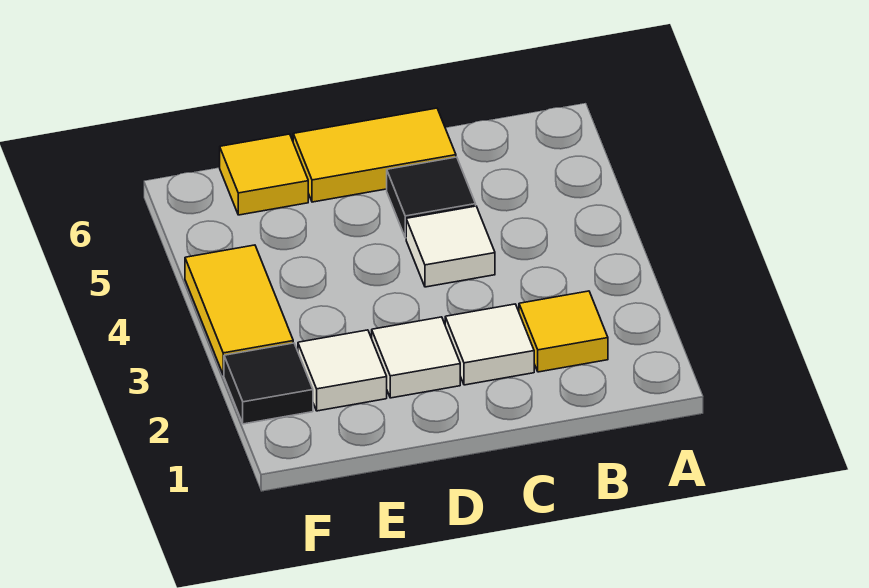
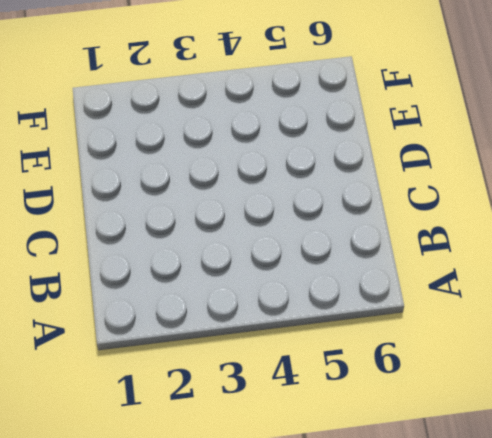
none -> yellow tile B2 level 1
none -> white tile C2 level 1

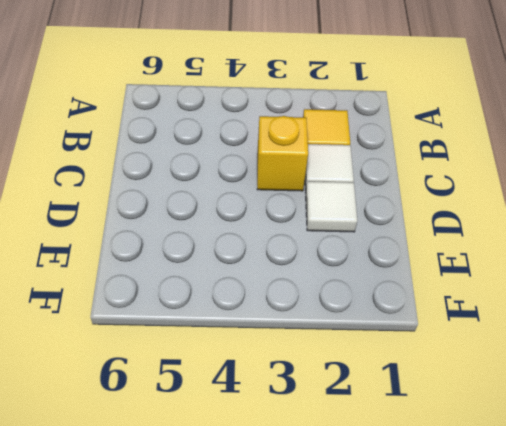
yellow brick C3 level 1 -> none
none -> white tile C4 level 1
none -> black tile C5 level 1

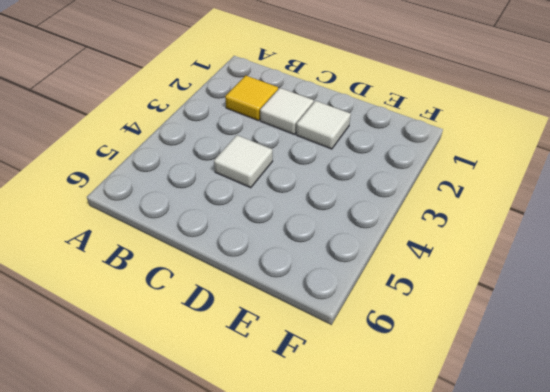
none -> black tile C5 level 1
none -> yellow tile C6:D6 level 1

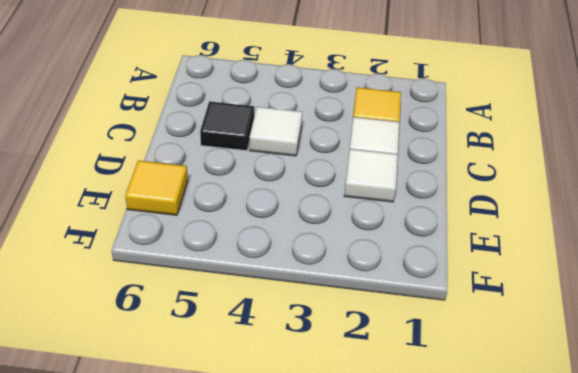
none -> yellow tile C6:D6 level 1
none -> white tile E2 level 1

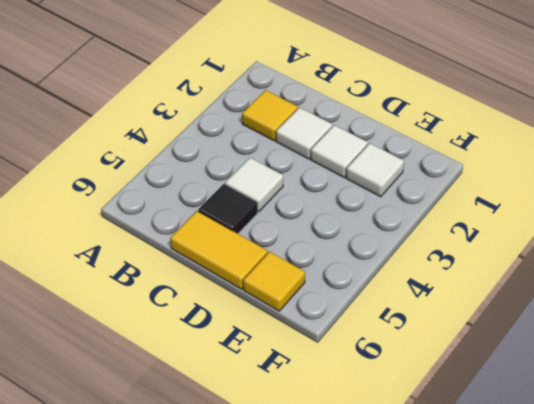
none -> black tile F2 level 1
none -> yellow tile F3:F4 level 1

